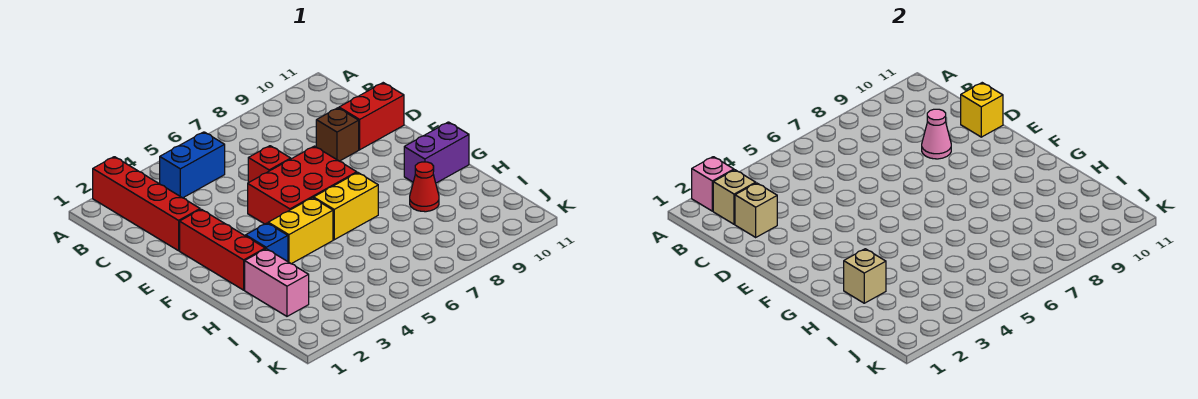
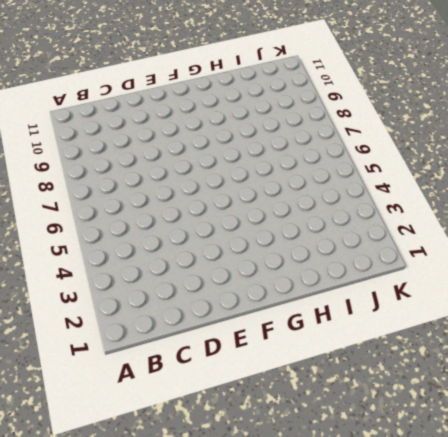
none -> red brick A2:D2 level 1
none -> blue brick B4:B5 level 1
none -> red brick D6 level 1

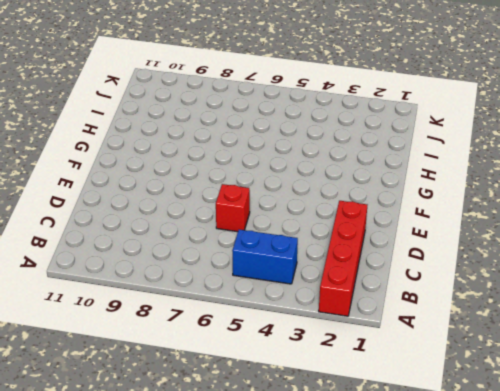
none -> brown brick D9 level 1
none -> red brick D10:D11 level 1
none -> red brick E2:G2 level 1

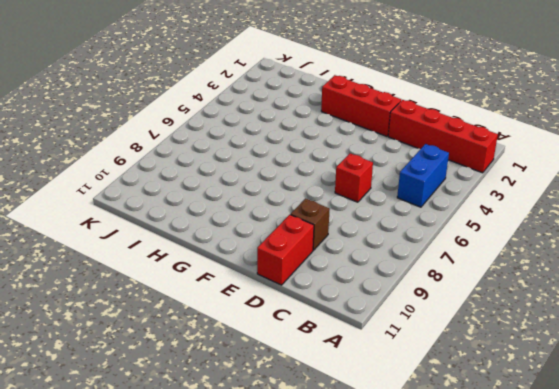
none -> red brick E5:F7 level 1
none -> blue brick G3 level 1
none -> yellow brick G4:G5 level 1

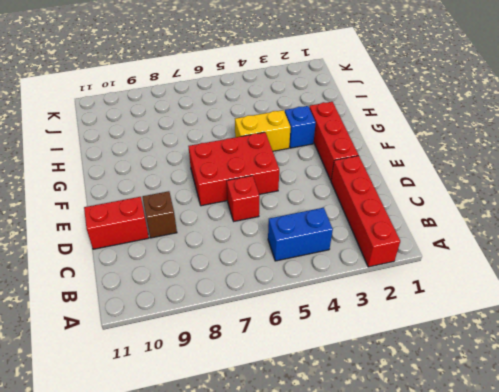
none -> yellow brick G6:G7 level 1
none -> purple brick G10:G11 level 1
none -> pink brick H2:I2 level 1

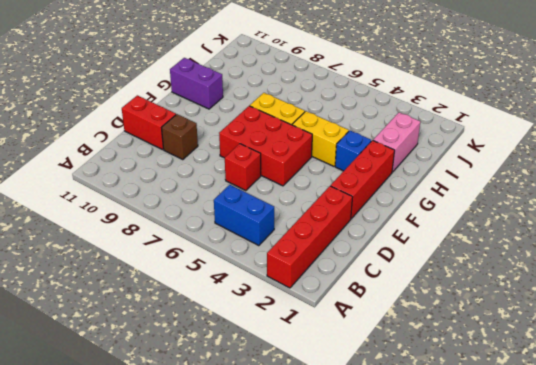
none -> red cone H9 level 1
none -> pink brick A2 level 2
none -> tan brick B2 level 2

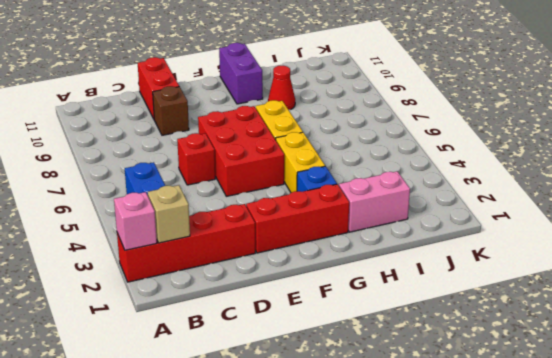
none -> tan brick C2 level 2
none -> pink cone D9 level 2
none -> yellow brick D11 level 2

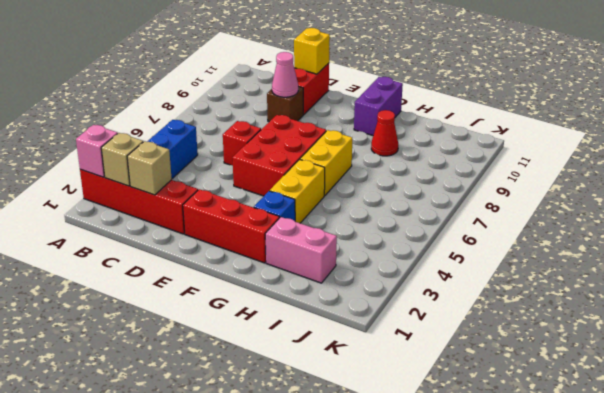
none -> tan brick H2 level 2

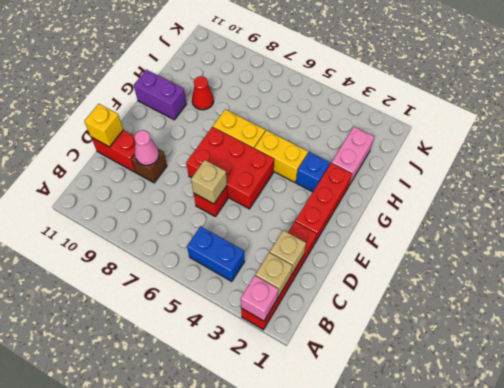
tan brick D6 level 2 -> tan brick H2 level 2

